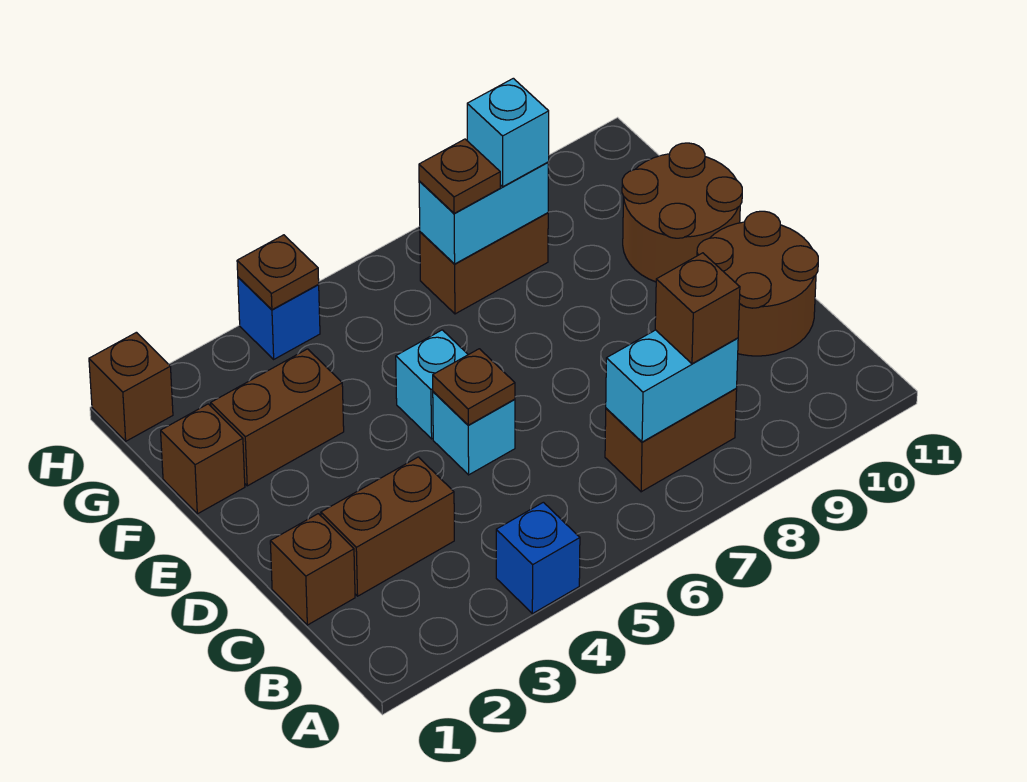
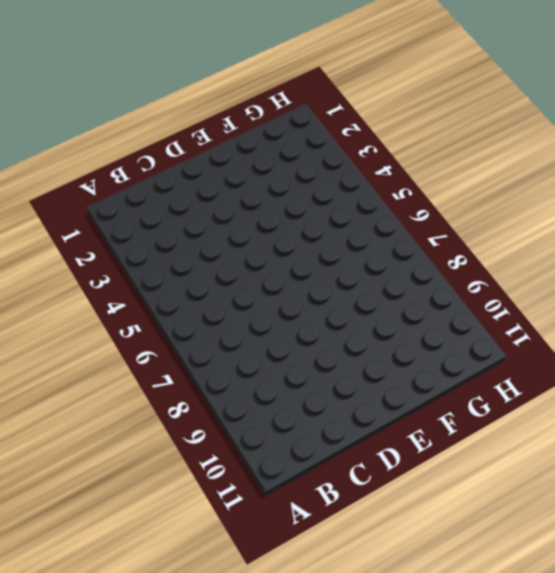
none -> blue brick A4 level 1
none -> brown brick B7:B8 level 1
none -> brown brick C1 level 1

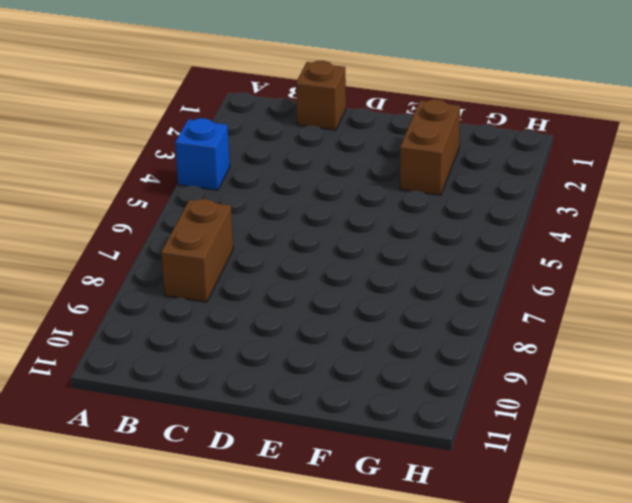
none -> brown brick C2:C3 level 1
none -> brown round brick C10:D11 level 1
none -> cyan brick D5 level 1

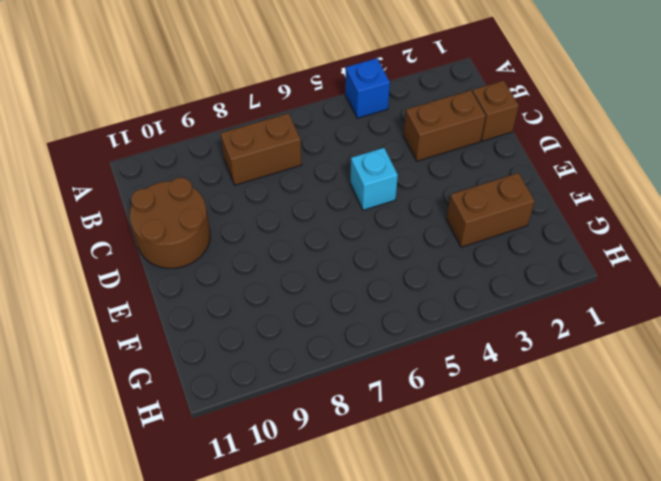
none -> cyan brick E5 level 1
none -> brown round brick E10:F11 level 1
none -> brown brick F1 level 1

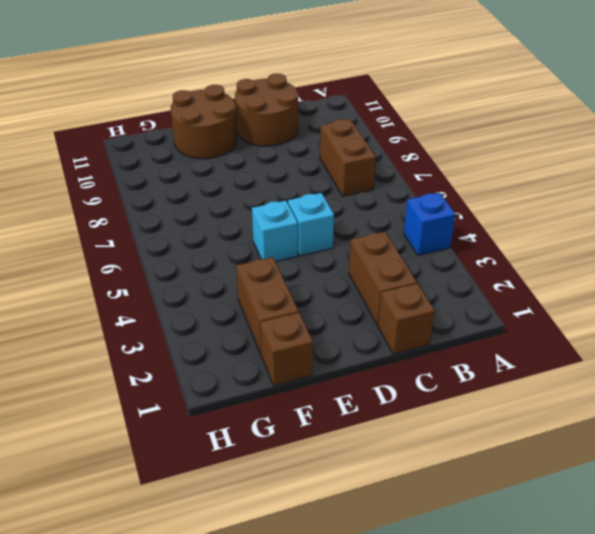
none -> brown brick G7:G8 level 1
none -> brown brick H1 level 1
none -> blue brick H4 level 1

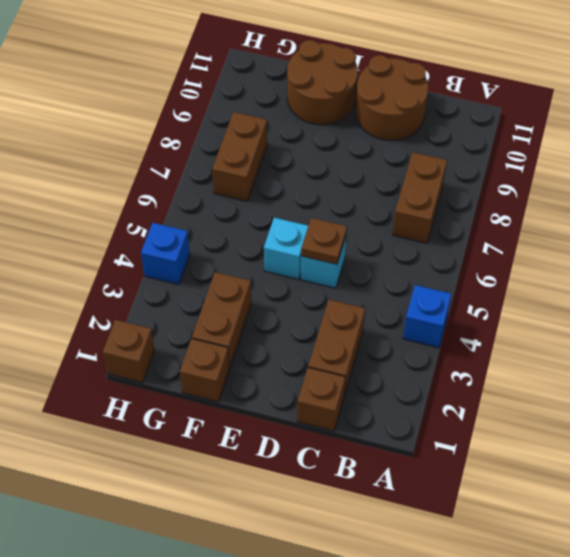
none -> cyan brick B7:B8 level 2
none -> cyan brick G7:G8 level 2
none -> brown plate H4 level 2

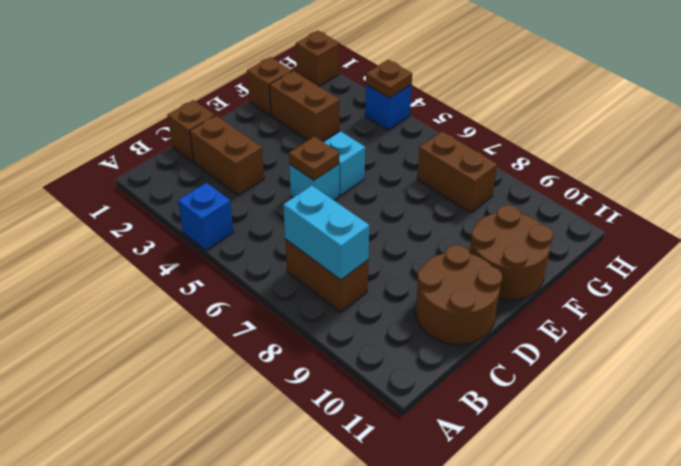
none -> cyan brick G7:G8 level 2
none -> brown brick B8 level 3
none -> brown plate G7 level 3

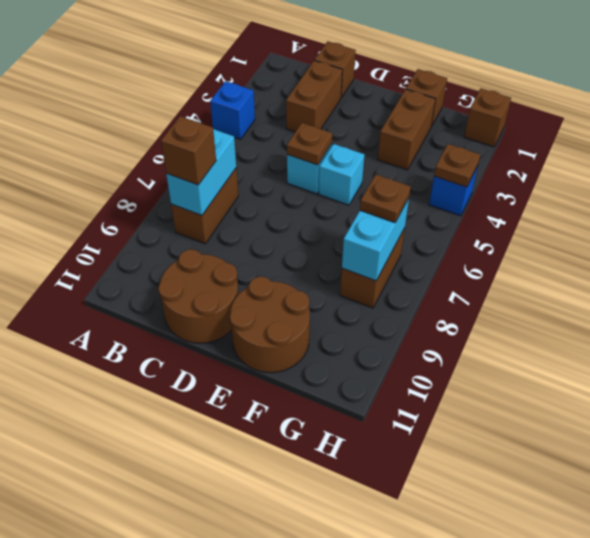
none -> cyan brick G8 level 3

